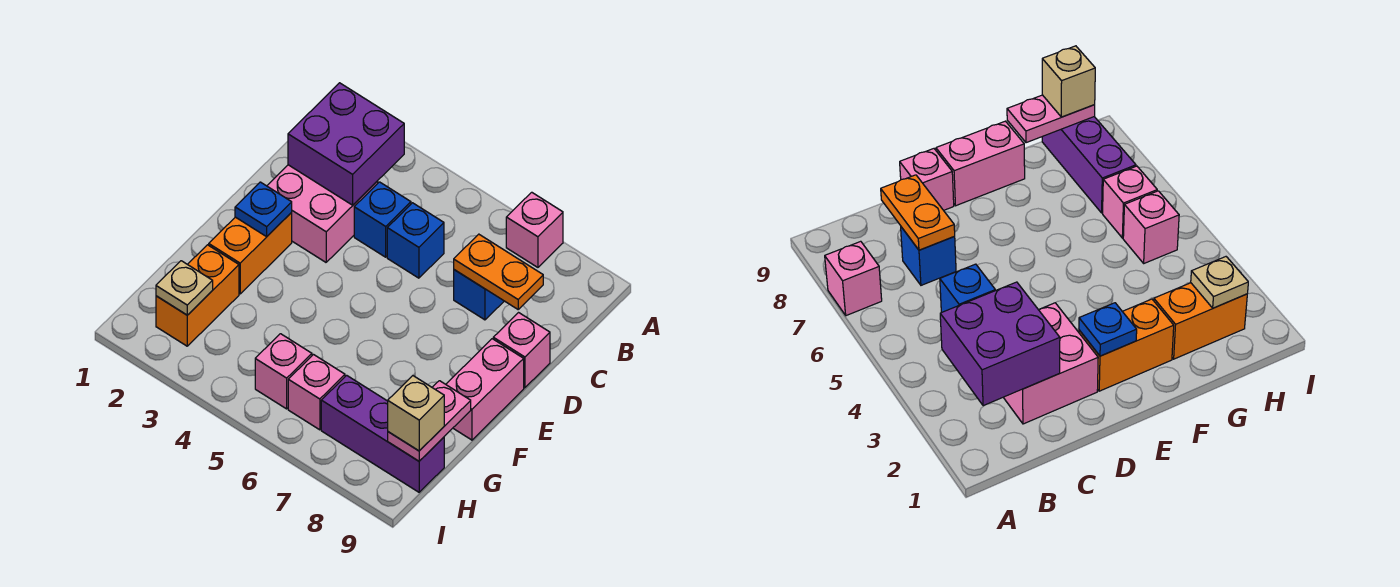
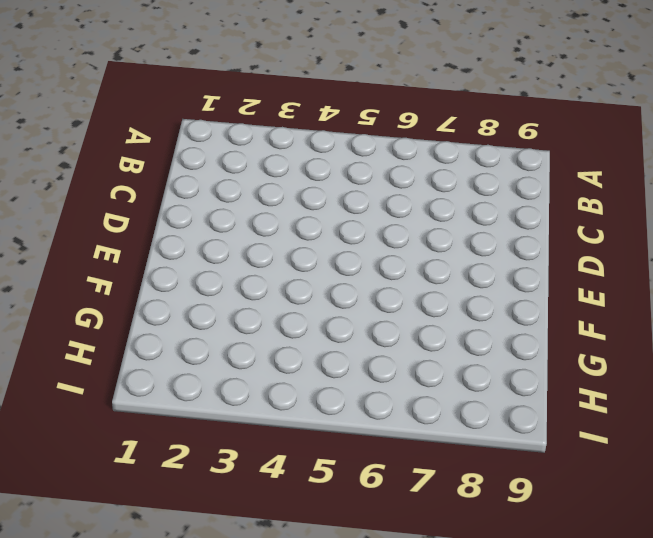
none -> pink brick A7 level 1
none -> pink brick C2:D3 level 1
none -> blue brick C4 level 1

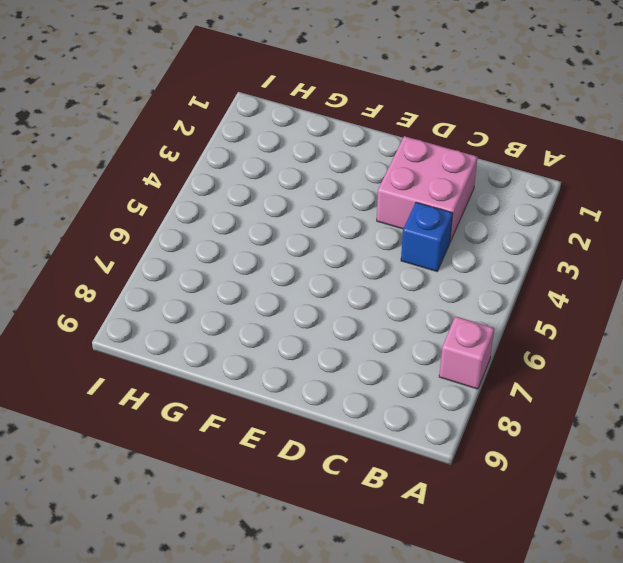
none -> blue brick C5 level 1
none -> blue brick C7 level 1
none -> pink brick D9 level 1

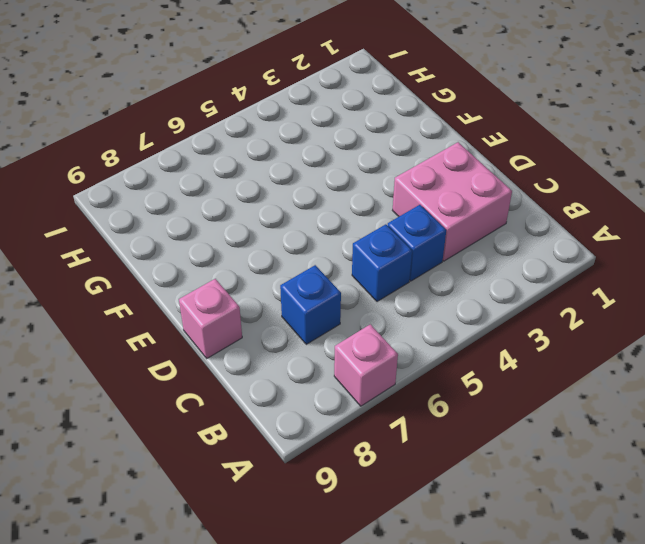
none -> orange brick E2:F2 level 1
none -> pink brick E9:F9 level 1
none -> orange brick G2:H2 level 1

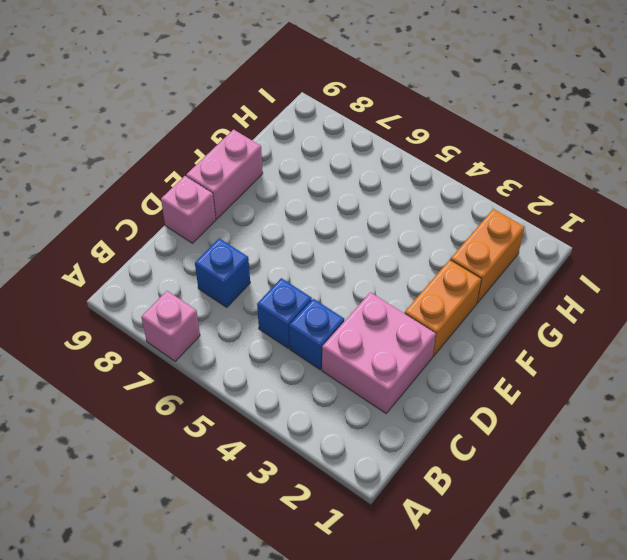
none -> pink brick H5 level 1
none -> pink brick H6 level 1
none -> purple brick H7:H9 level 1

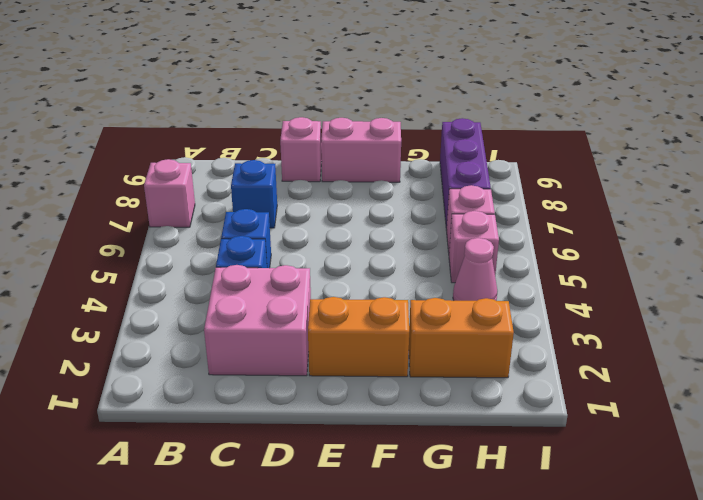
pink cone H4 level 1 -> none
none -> purple brick B2:C3 level 2
none -> orange plate C7:C8 level 2
none -> blue plate E2 level 2

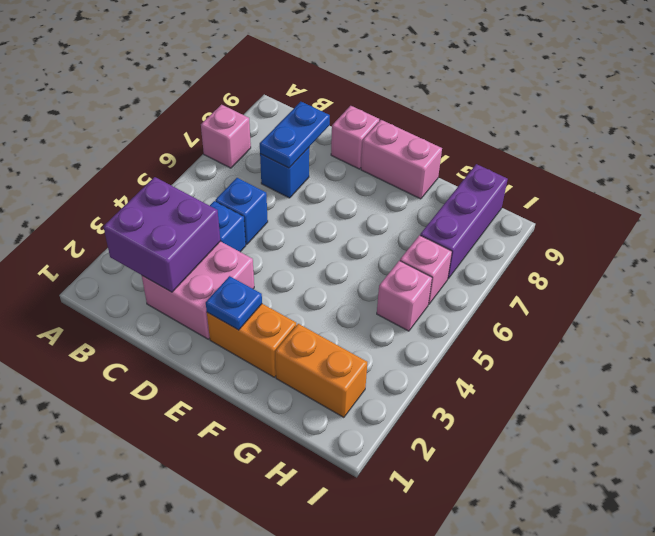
blue plate C7:C8 level 2 -> orange plate C7:C8 level 2
none -> pink plate G9:H9 level 2
none -> tan plate H2 level 2
none -> tan brick H9 level 3

